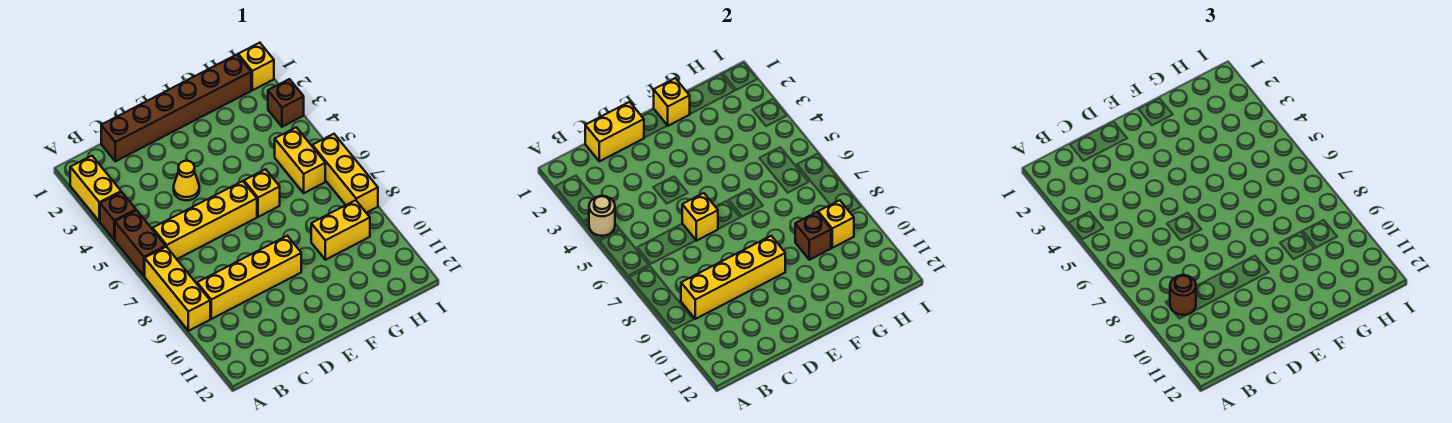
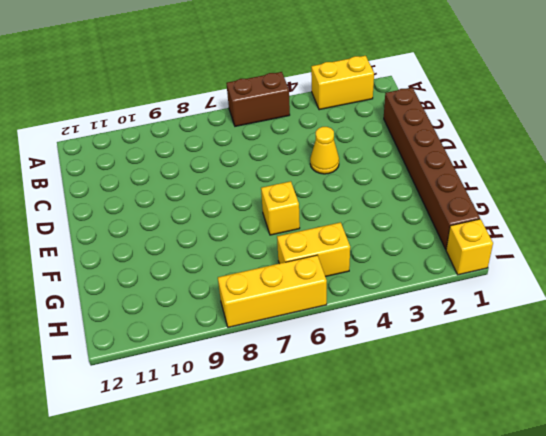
none -> brown brick A4 level 1
none -> yellow brick A7:A9 level 1
none -> yellow brick B6:E6 level 1

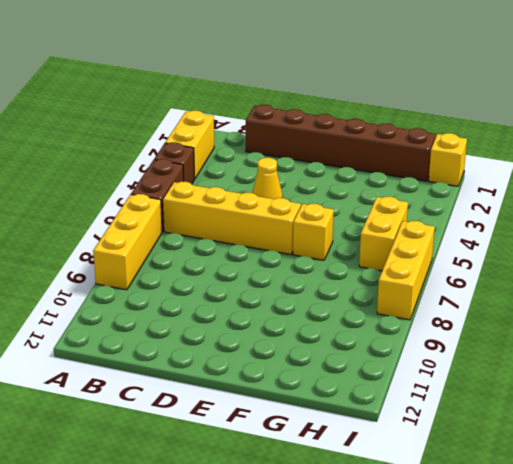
none -> yellow brick B9:E9 level 1
none -> yellow brick G9:H9 level 1
none -> brown brick I3 level 1

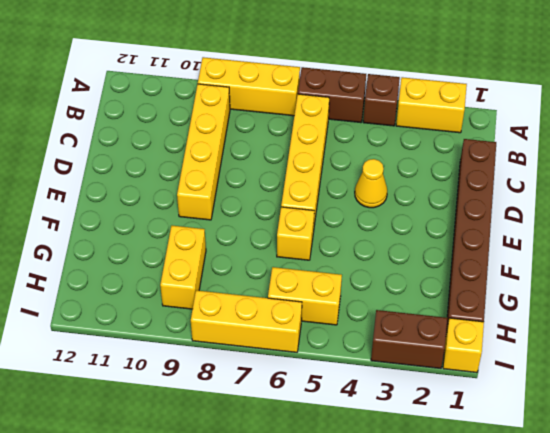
brown brick I2:I3 level 1 -> brown brick I3 level 1
none -> tan round brick A4 level 2
none -> yellow brick B9:E9 level 2
none -> yellow brick C1:D1 level 2

